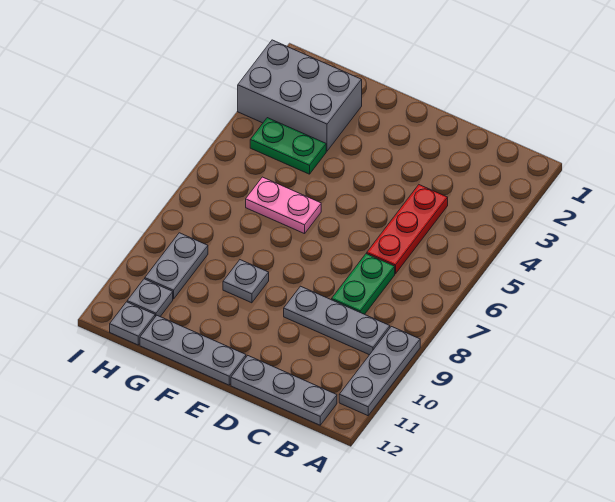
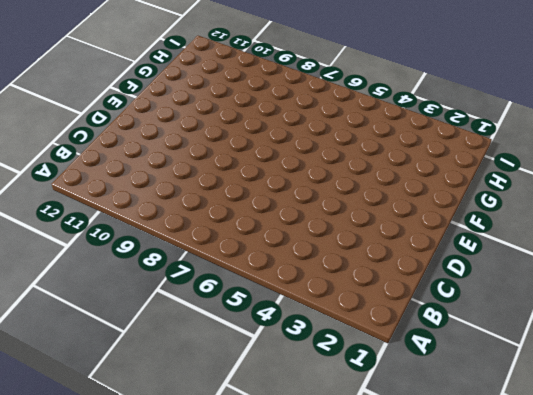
none -> grey plate A9:A11 level 1
none -> grey plate B9:D9 level 1
none -> grey plate B12:D12 level 1

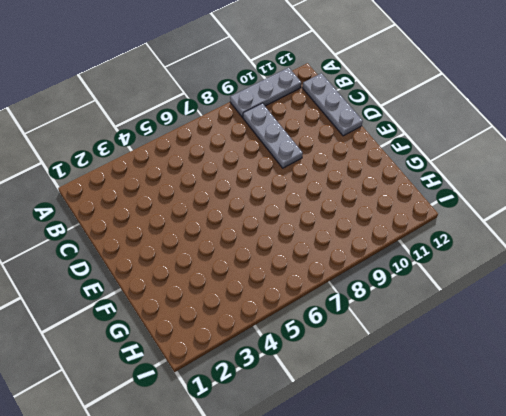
none -> red plate C4:C6 level 1
none -> green plate C7:C8 level 1
none -> grey plate E12:G12 level 1

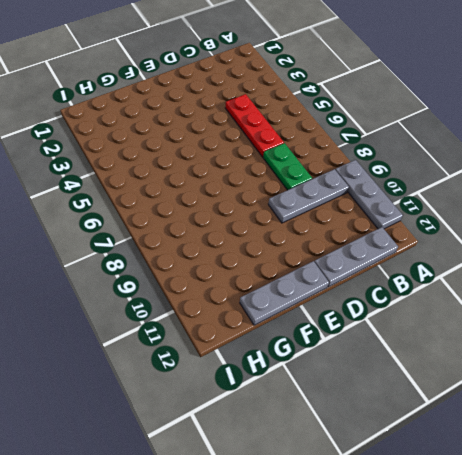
none -> pink plate F6:G6 level 1
none -> grey plate F9 level 1
none -> grey brick G2:I3 level 1

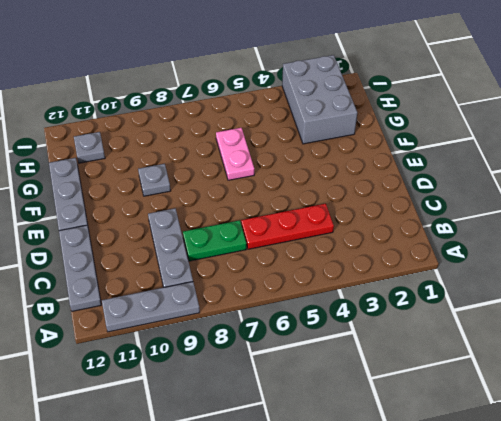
none -> green plate G4:H4 level 1
none -> grey plate H9:H10 level 1
none -> grey plate H12 level 1

